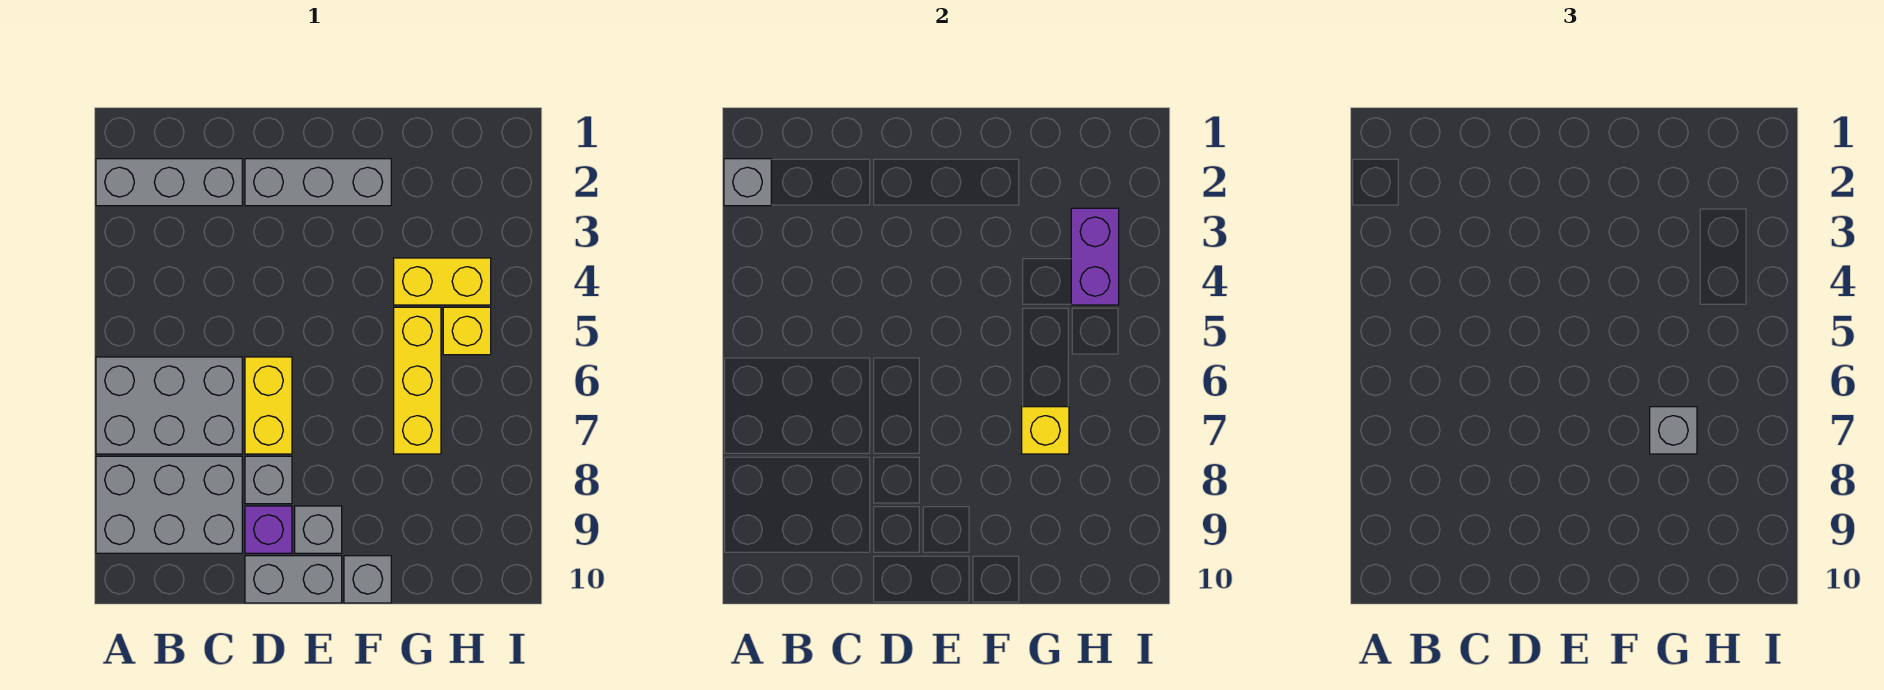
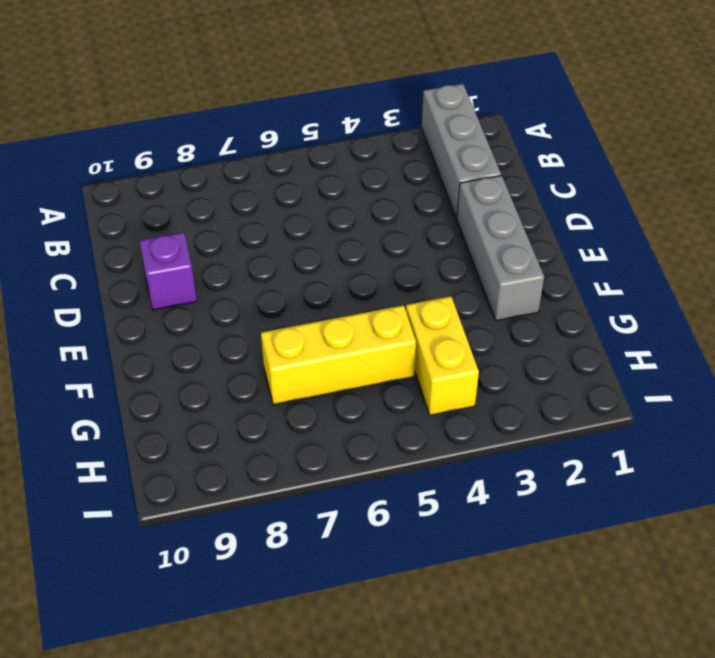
none -> grey brick A6:C7 level 1
none -> grey brick A8:C9 level 1
none -> yellow brick D6:D7 level 1

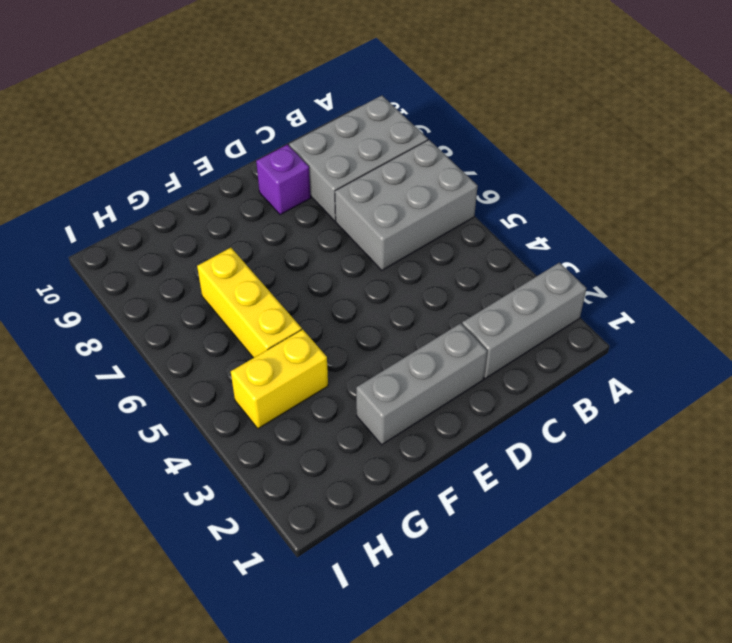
none -> yellow brick D6:D7 level 1
none -> grey brick D8 level 1
none -> grey brick D10:E10 level 1

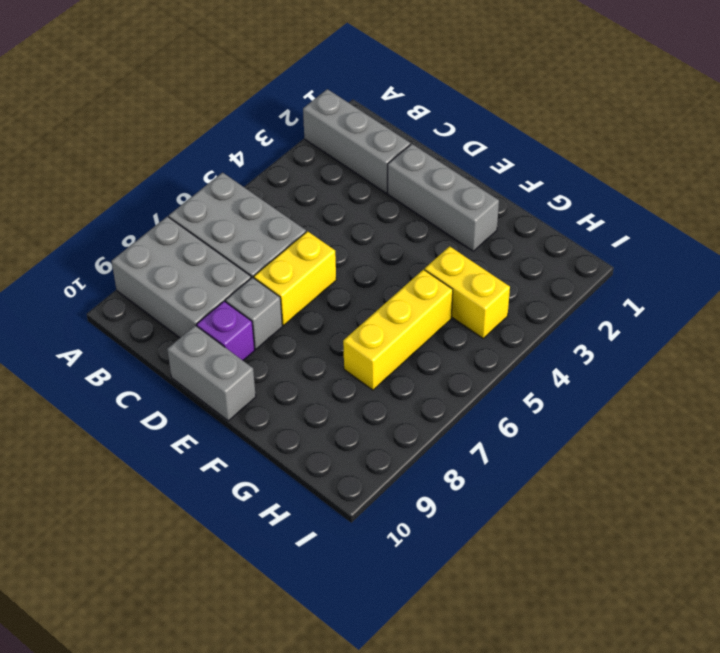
none -> grey brick E9 level 1
none -> grey brick F10 level 1
none -> yellow brick H5 level 1

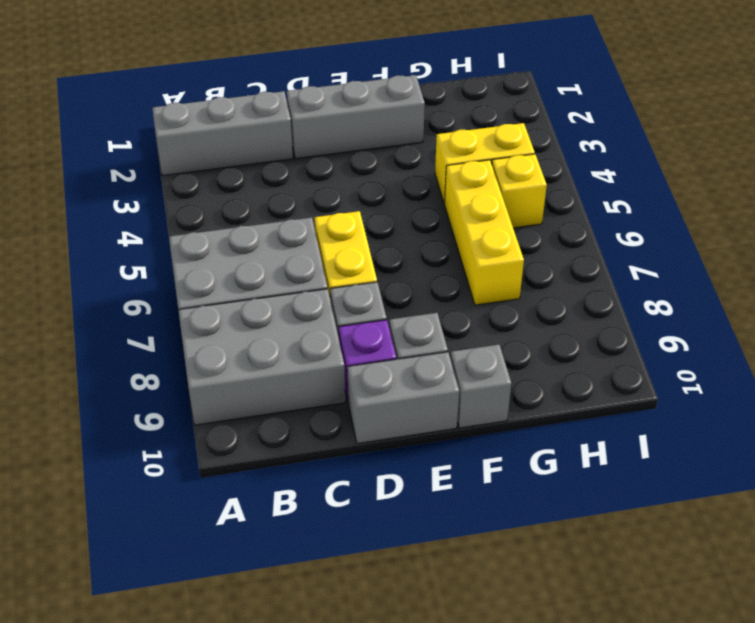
none -> grey brick A2 level 2
none -> yellow brick G7 level 2
none -> purple brick H3:H4 level 2

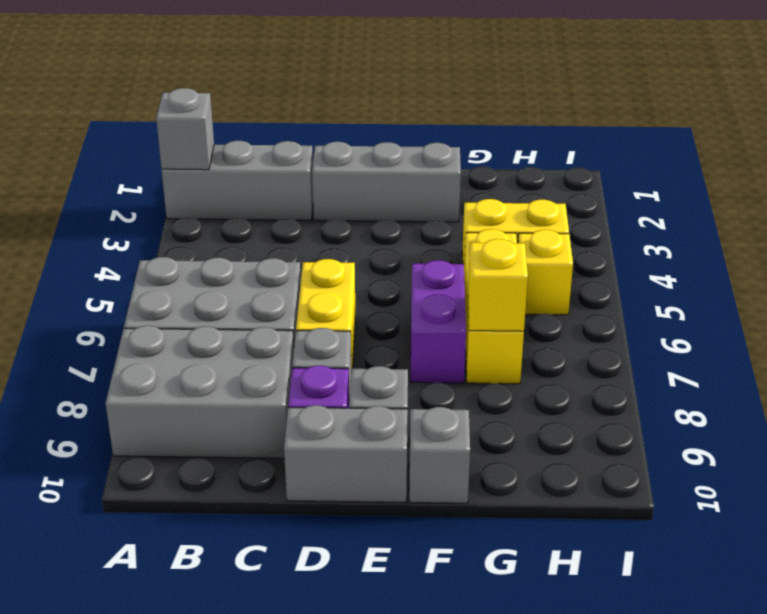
purple brick F6:F7 level 1 -> purple brick H3:H4 level 2
none -> grey brick G7 level 3

